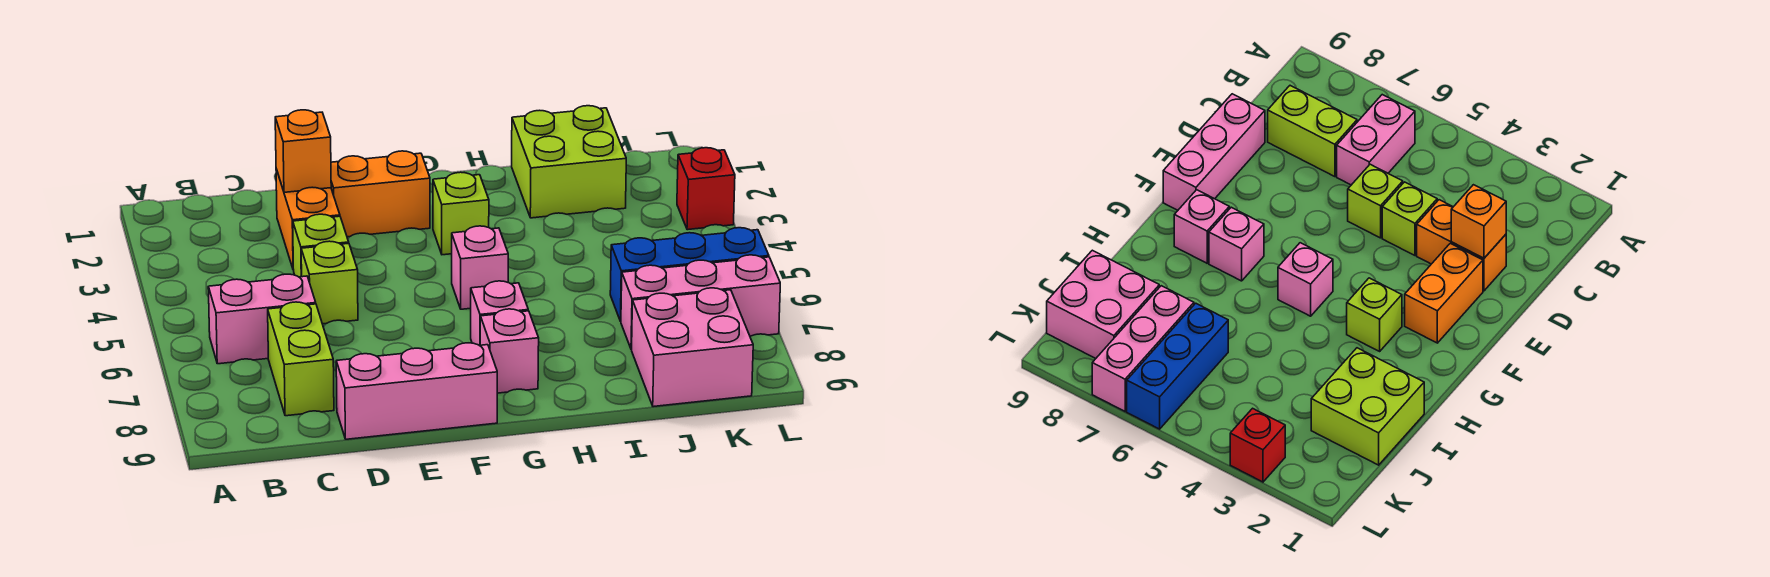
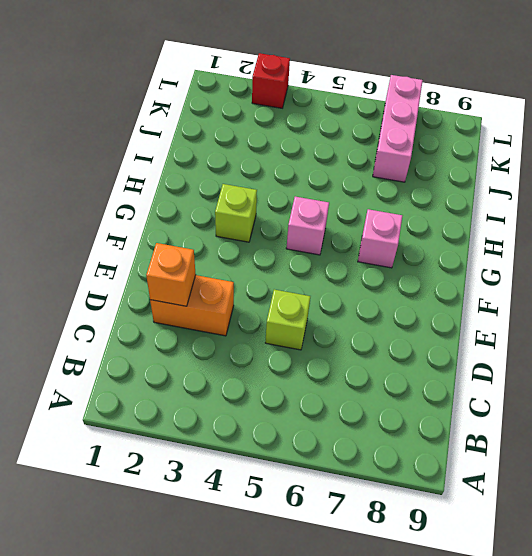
none -> pink brick B6:C6 level 1
none -> lime brick C7:C8 level 1
none -> lime brick D4 level 1

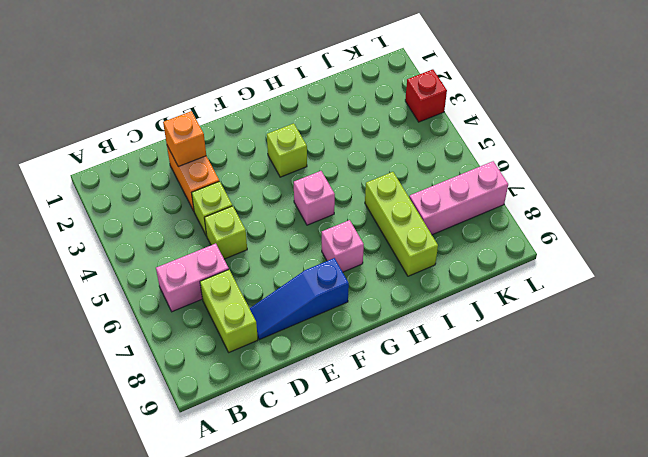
blue slope D8:F8 level 1 top F -> none
lime brick I6:I8 level 1 -> none
none -> pink brick D9:F9 level 1
none -> orange brick E2:F2 level 1
none -> pink brick G8 level 1

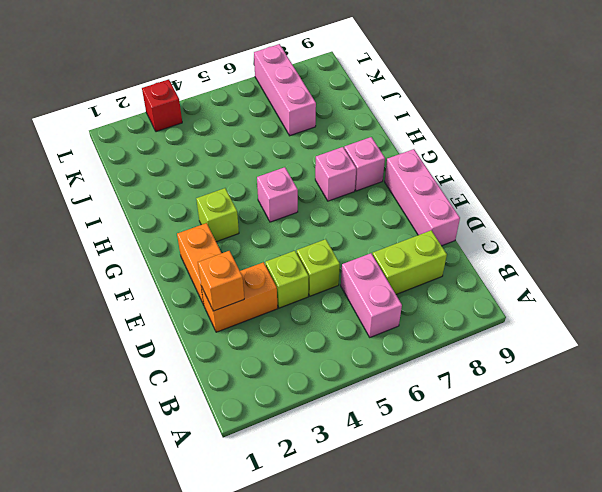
none -> lime brick I1:J2 level 1
none -> blue brick J6:L6 level 1
none -> pink brick J8:K9 level 1

